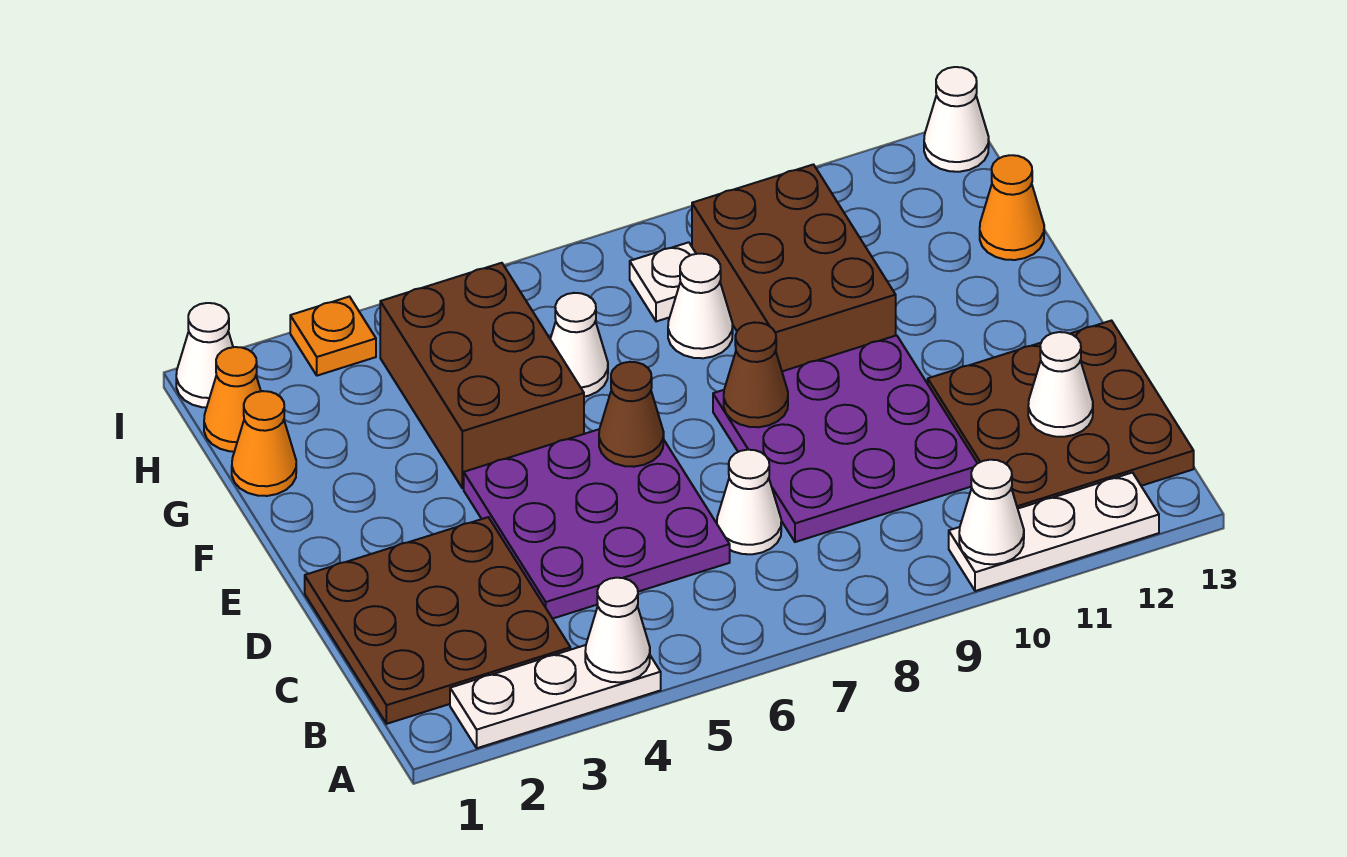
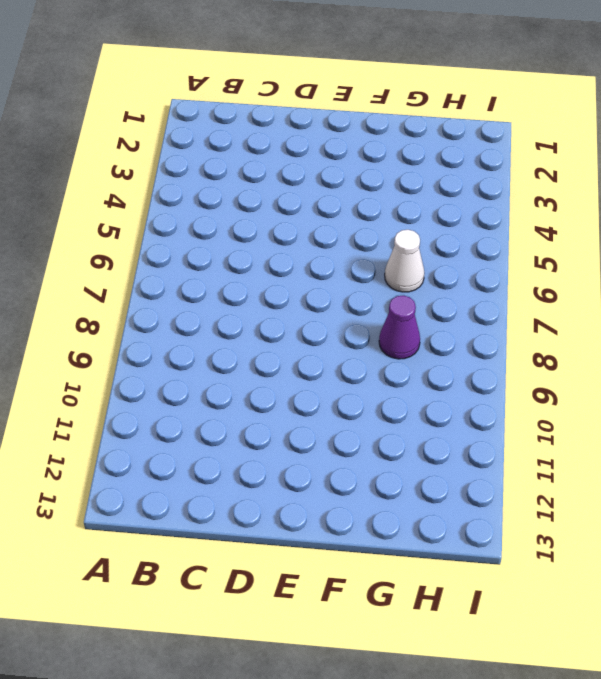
purple cone G8 level 1 -> white cone G8 level 1
none -> white plate A2:A4 level 1
none -> white plate A10:A12 level 1
none -> brown plate B1:D3 level 1

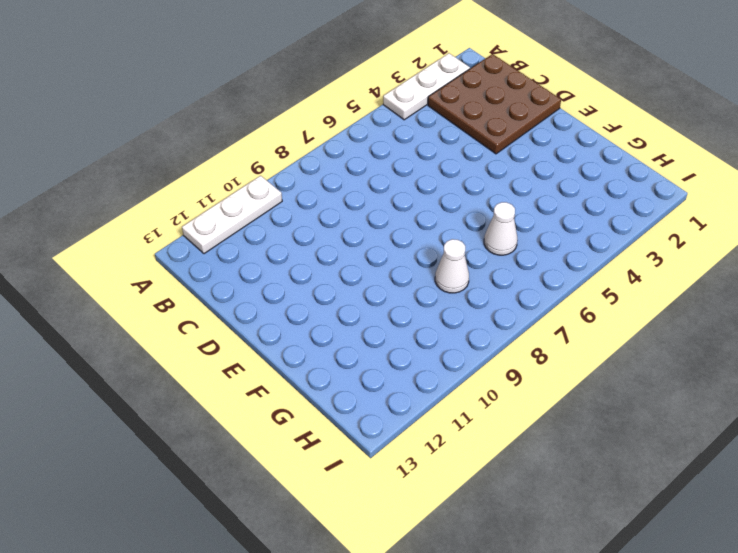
none -> brown plate B11:D13 level 1
none -> purple plate C4:E6 level 1
none -> white cone C7 level 1

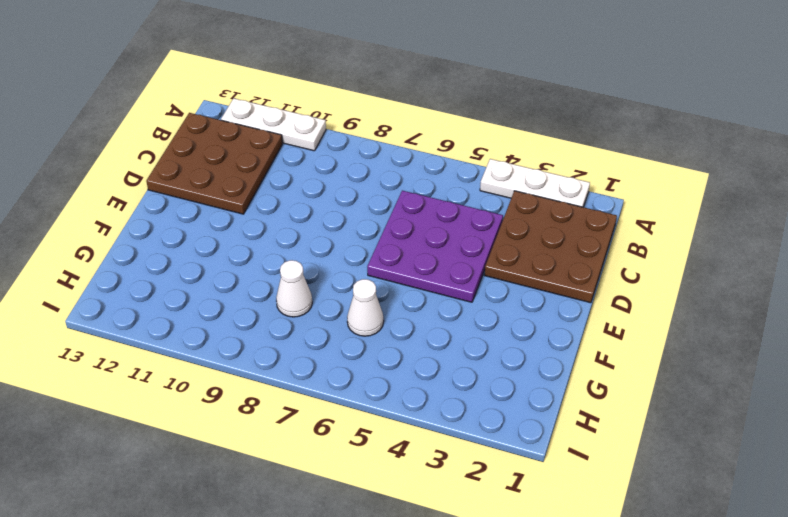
none -> white cone C7 level 1
none -> purple plate C8:E10 level 1
none -> brown brick F4:H5 level 1

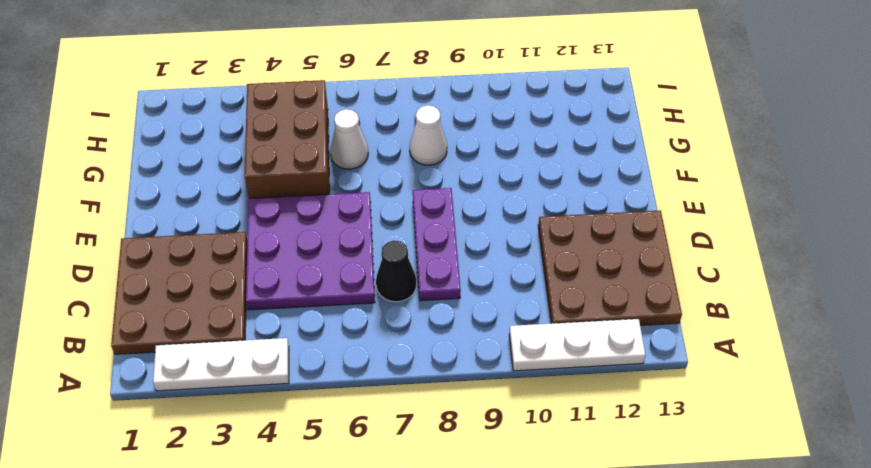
black cone C7 level 1 -> white cone C7 level 1
purple plate C8:E8 level 1 -> purple plate C8:E10 level 1
none -> brown brick F9:H10 level 1
none -> orange cone G1 level 1
none -> orange cone G13 level 1

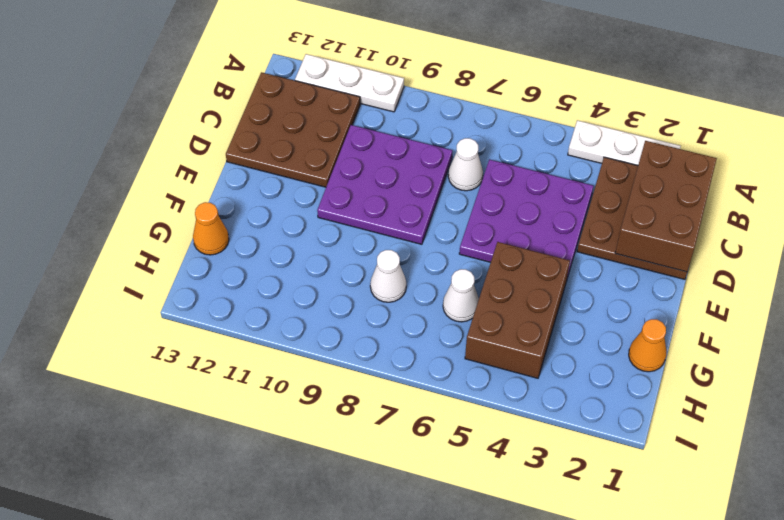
brown brick B1:D2 level 2 -> brown brick F9:H10 level 1
none -> orange cone H1 level 1
none -> white plate H8 level 1
none -> white cone I1 level 1

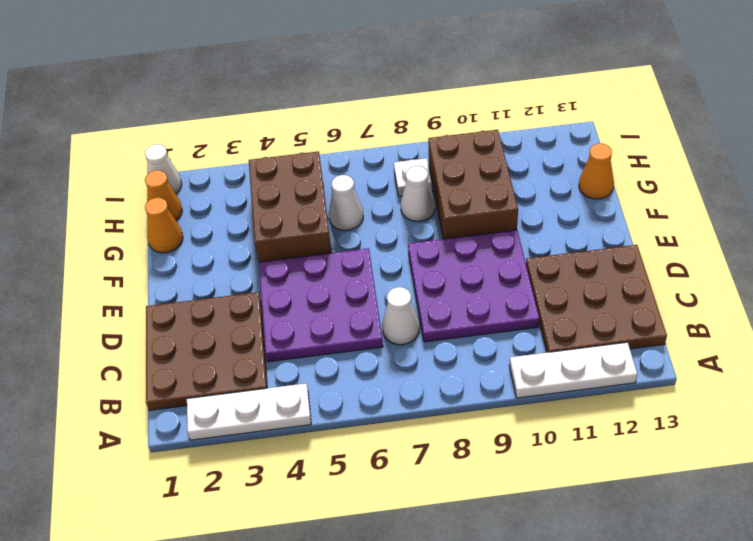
none -> orange plate I3 level 1
none -> white cone I13 level 1
none -> white cone A4 level 2

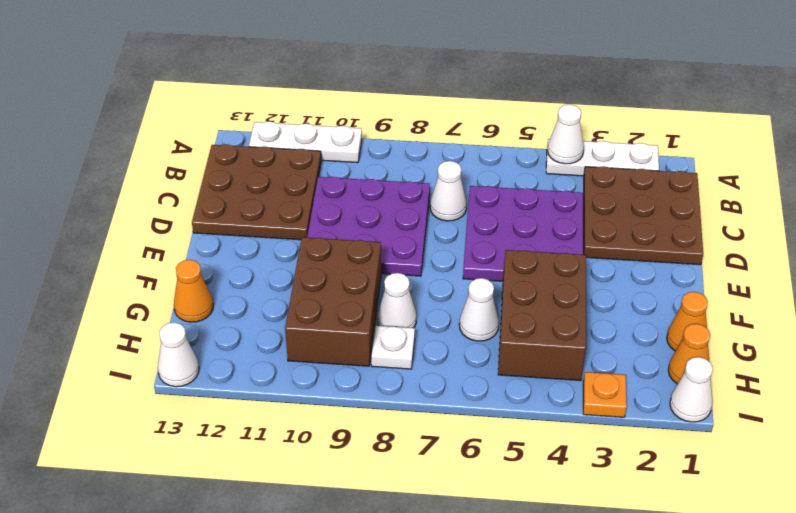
none -> white cone A10 level 2
none -> white cone C12 level 2
none -> brown cone E6 level 2

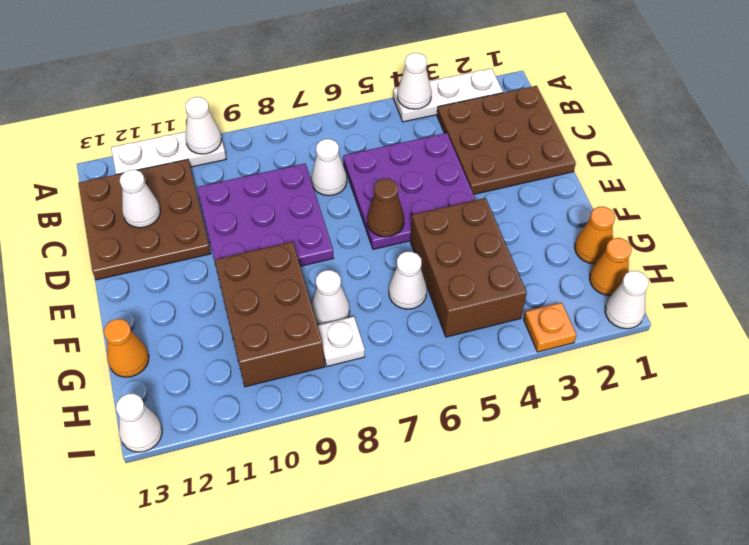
none -> brown cone E8 level 2

